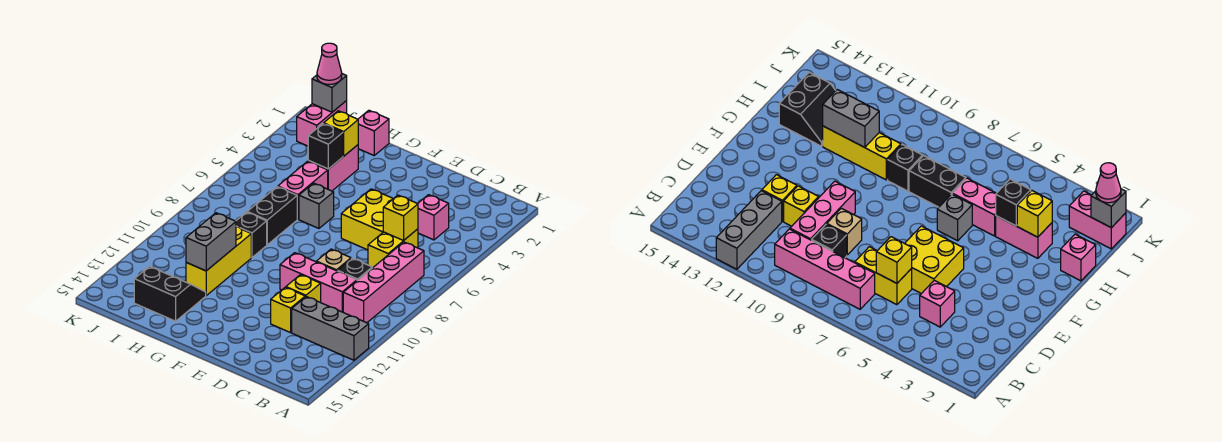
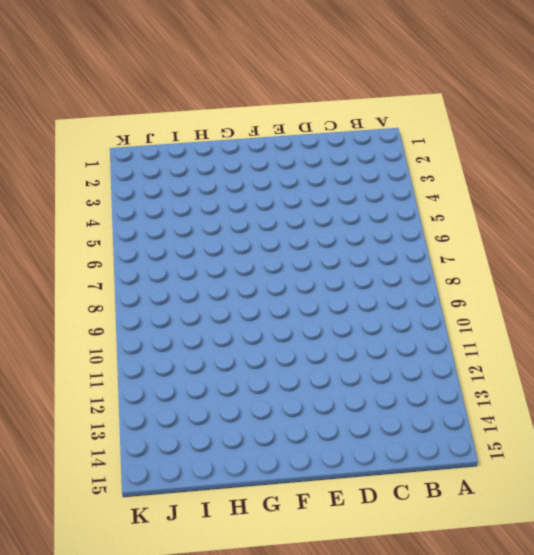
none -> grey brick A12:C12 level 1
none -> pink brick B7:B10 level 1
none -> pink brick C4 level 1

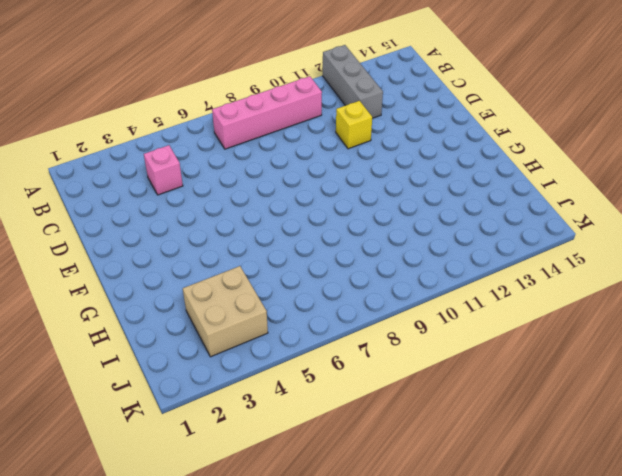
tan brick I3:J4 level 1 -> none
none -> yellow brick C6:C7 level 1
none -> black brick C9 level 1
none -> pink brick C10:E10 level 1

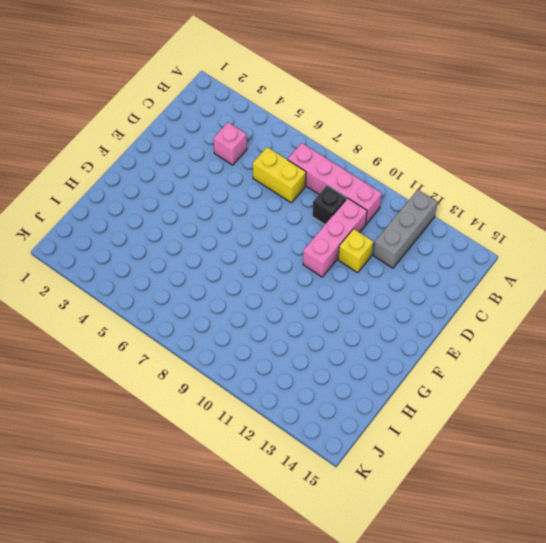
none -> yellow brick D5:E6 level 1
none -> tan brick D9 level 1
none -> yellow brick D12 level 1

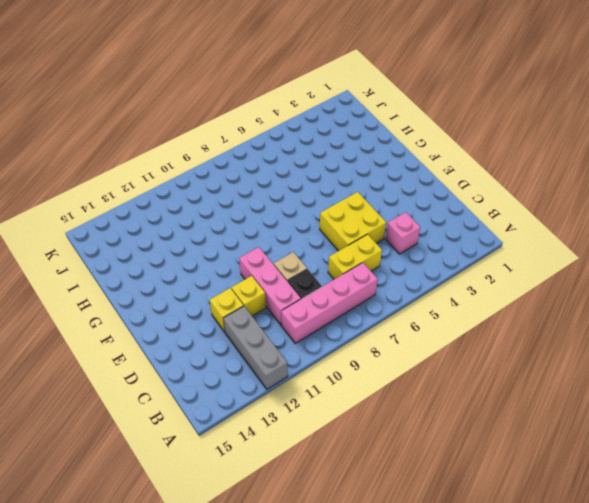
none -> grey brick G6 level 1
none -> pink brick H1 level 1
none -> pink brick H3:H4 level 1

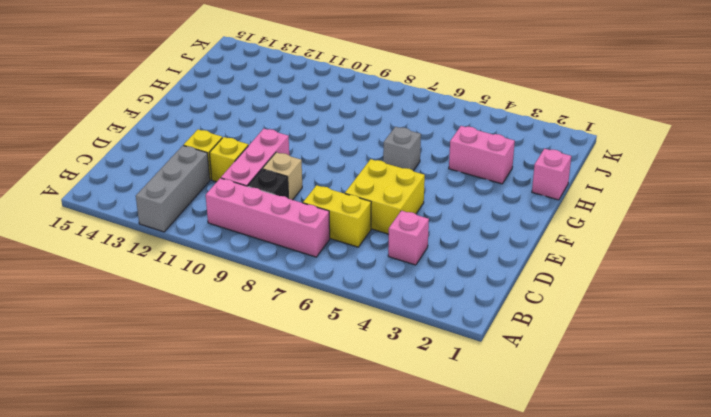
none -> pink brick H5:H6 level 1
none -> black brick H7:H8 level 1
none -> black brick H9 level 1

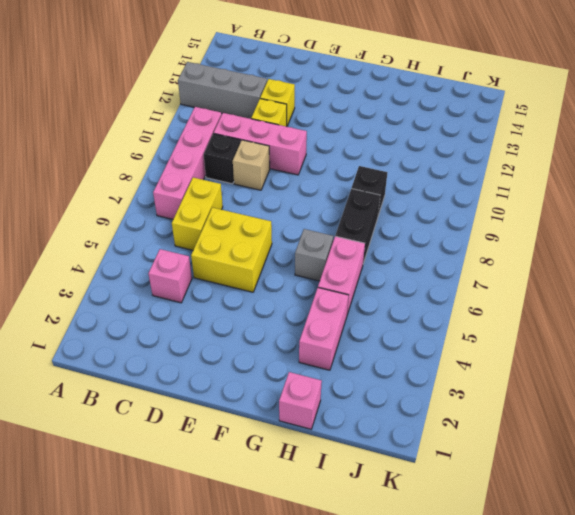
none -> yellow brick H10:H12 level 1
none -> black slope H13:I14 level 1 top 14
none -> pink brick J1:J2 level 1

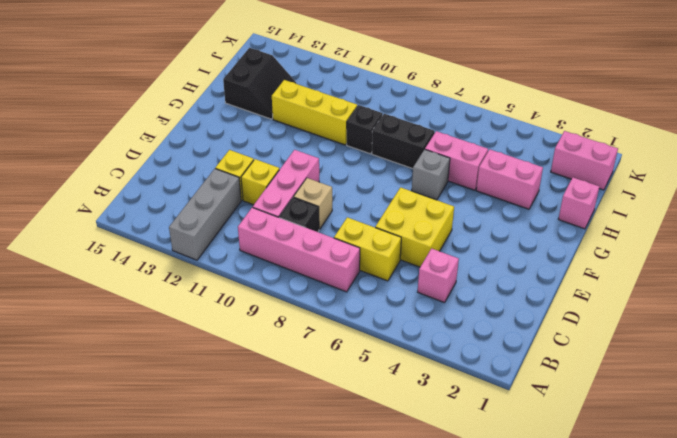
none -> yellow brick C6 level 2
none -> yellow brick H3 level 2
none -> black brick H4 level 2

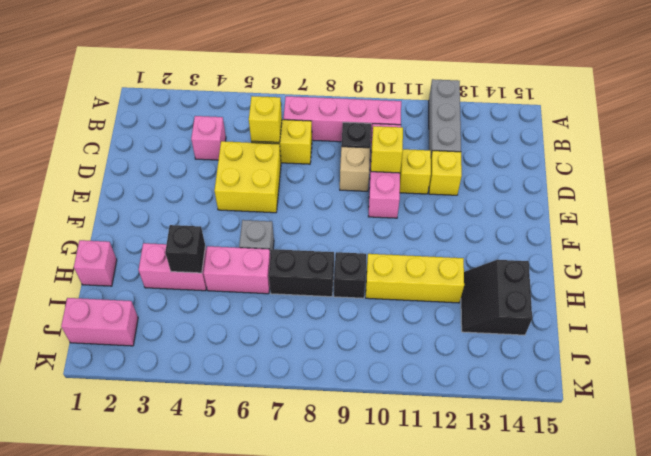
yellow brick D10 level 2 -> yellow brick H3 level 2
none -> grey brick H11:H12 level 2
none -> grey brick J1 level 2
none -> pink cone J1 level 3

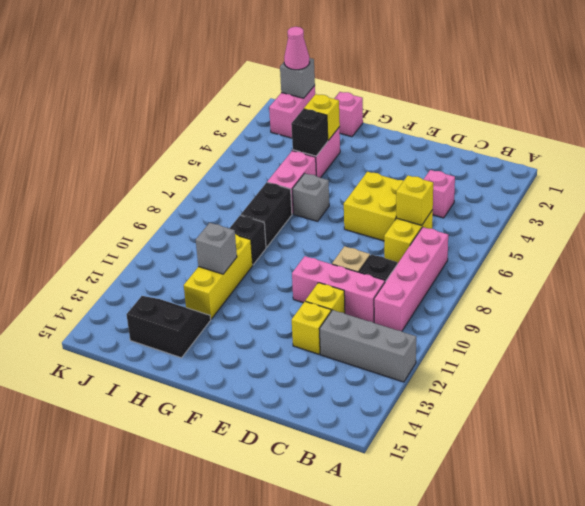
grey brick H11 level 2 -> grey brick H11:H12 level 2

